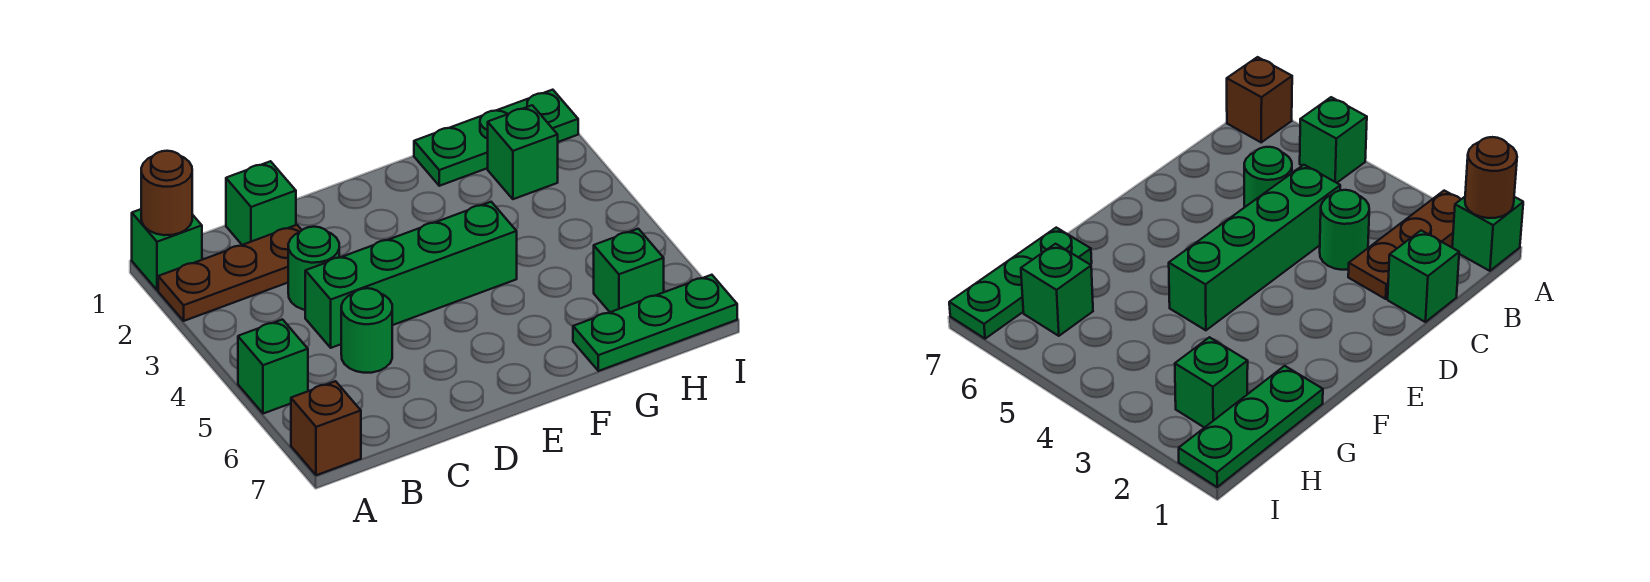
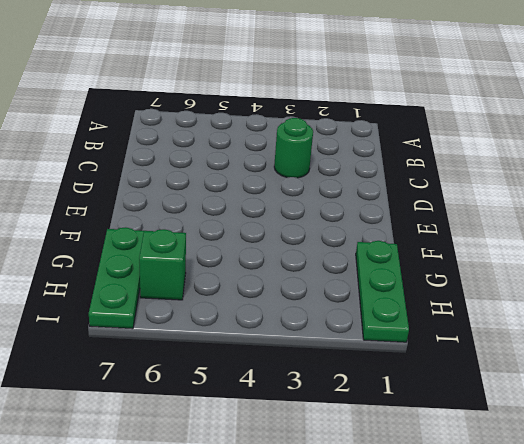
none -> green brick A1 level 1
none -> brown plate A2:C2 level 1
none -> green brick A5 level 1

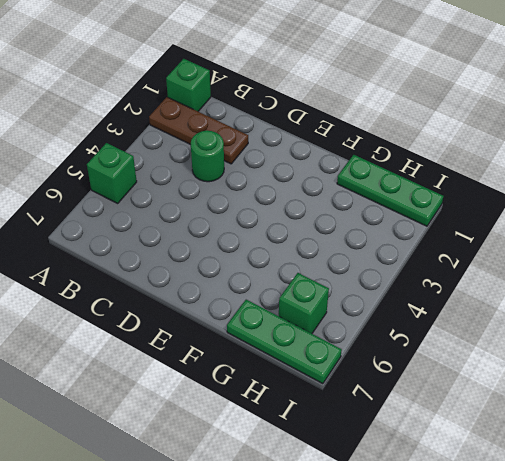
none -> brown brick A7 level 1
none -> green brick C1 level 1
none -> green brick C4:F4 level 1

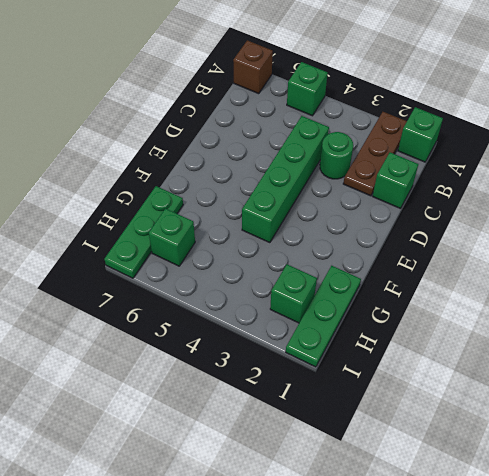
none -> green round brick C5 level 1
none -> brown round brick A1 level 2

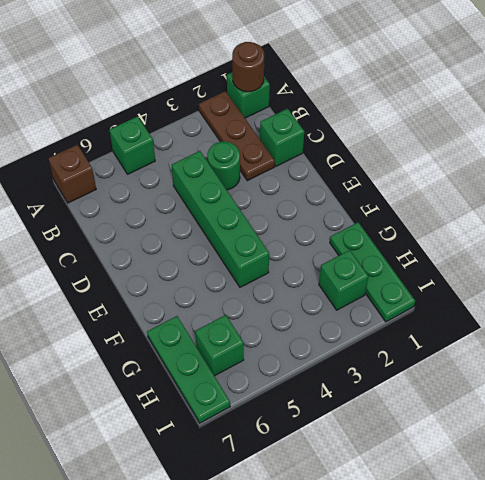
none -> green round brick C5 level 1

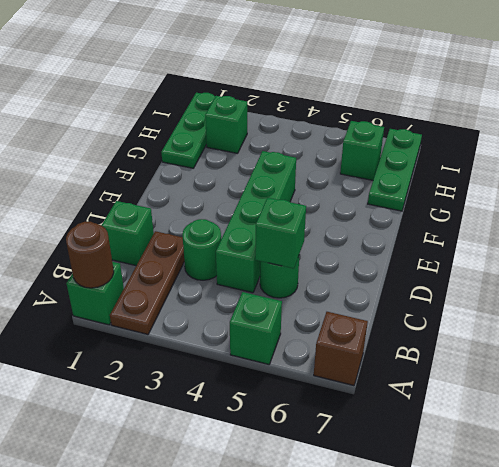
green brick C5 level 2 -> none

